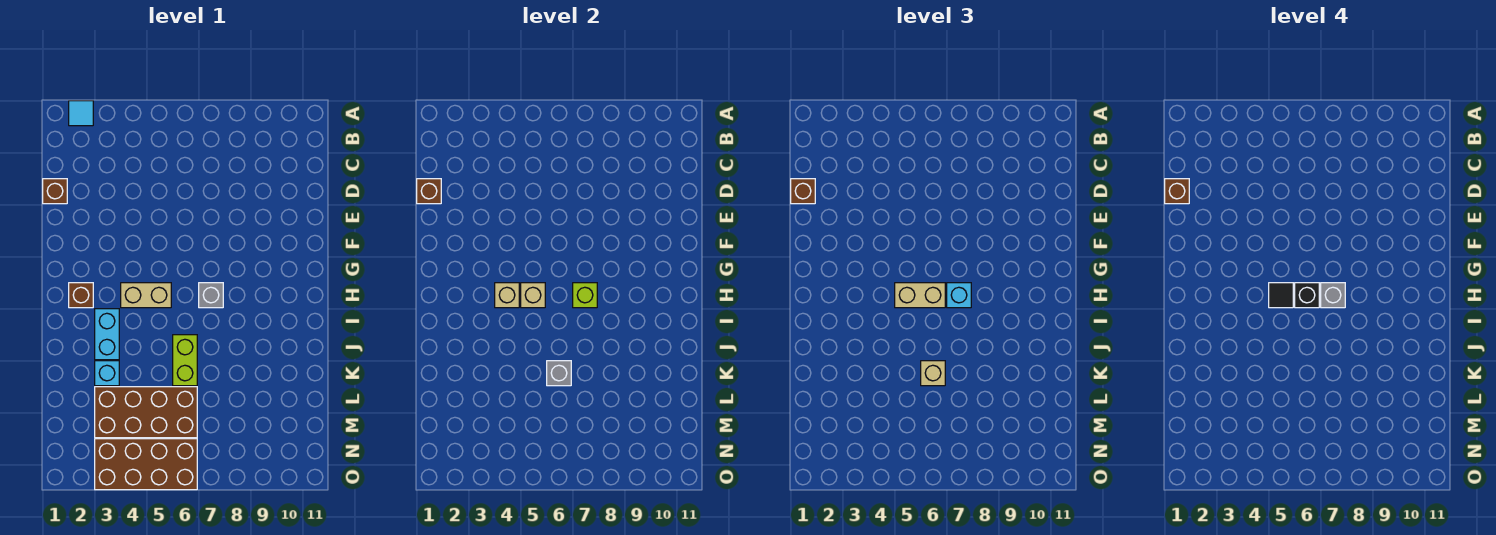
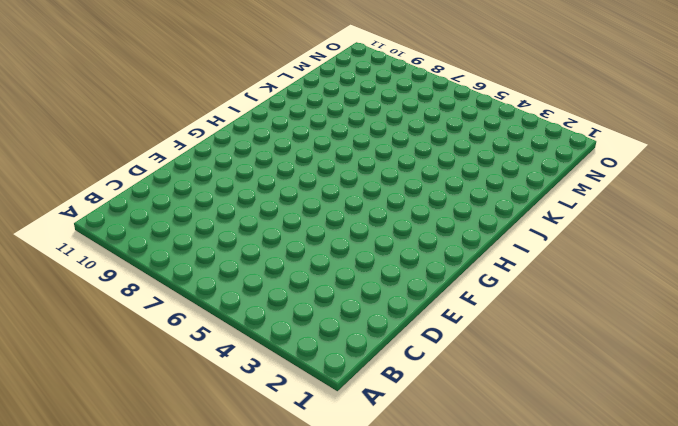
none -> cyan tile A2 level 1
none -> brown brick D1 level 1
none -> brown brick H2 level 1

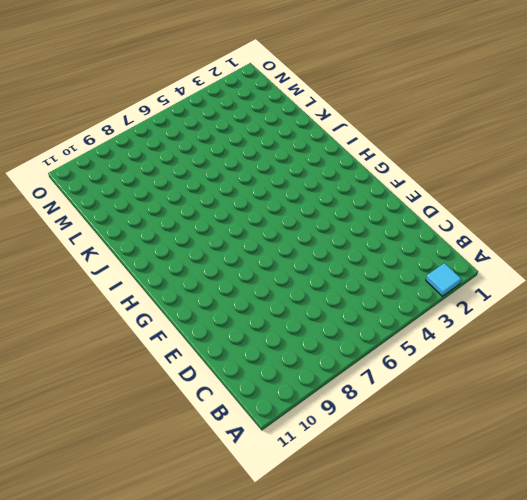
none -> brown brick D1 level 1
none -> brown brick H2 level 1
none -> tan brick H4:H5 level 1

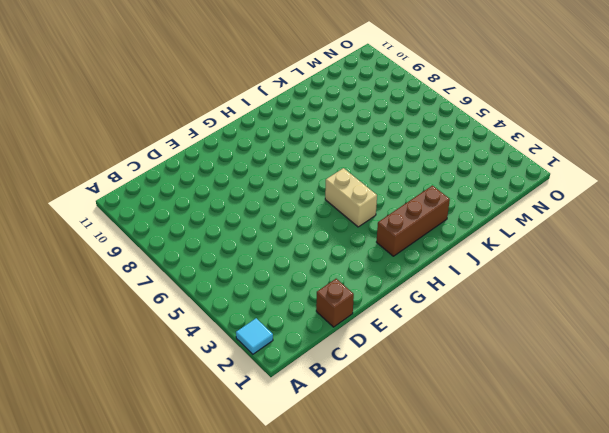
brown brick H2:J2 level 1 -> brown brick H2 level 1
none -> grey brick H7 level 1
none -> cyan brick I3:J3 level 1
none -> lime brick J6:K6 level 1

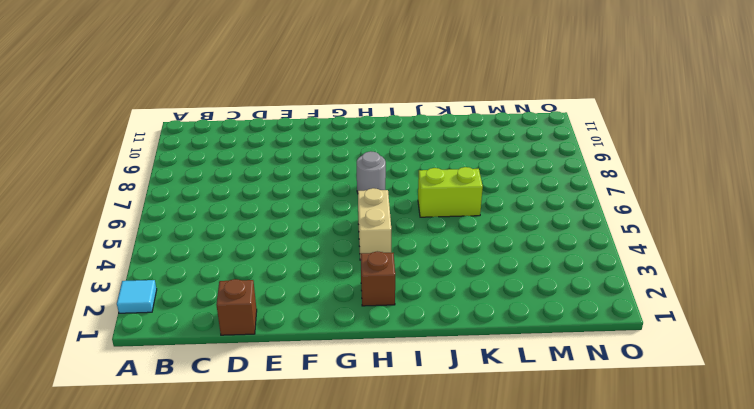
grey round brick H7 level 1 -> grey brick H7 level 1
none -> cyan brick I3:J3 level 1
none -> cyan brick K3 level 1
none -> brown brick L3:M6 level 1

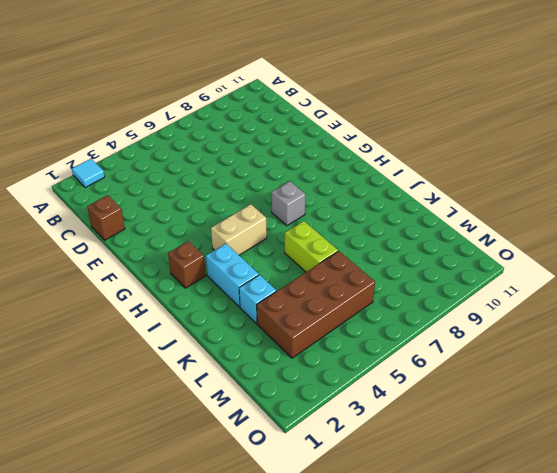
none -> brown brick N3:O6 level 1
none -> brown brick D1 level 2
none -> tan brick H4 level 2

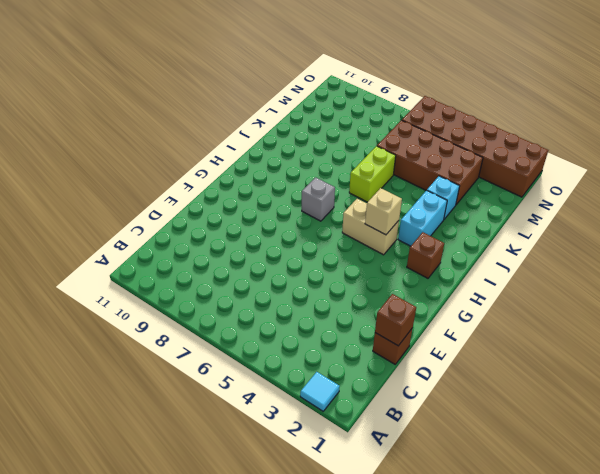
brown brick N1:O6 level 1 -> brown brick N3:O6 level 1
none -> tan brick H5 level 2
none -> lime brick H7 level 2
none -> grey brick K6 level 2

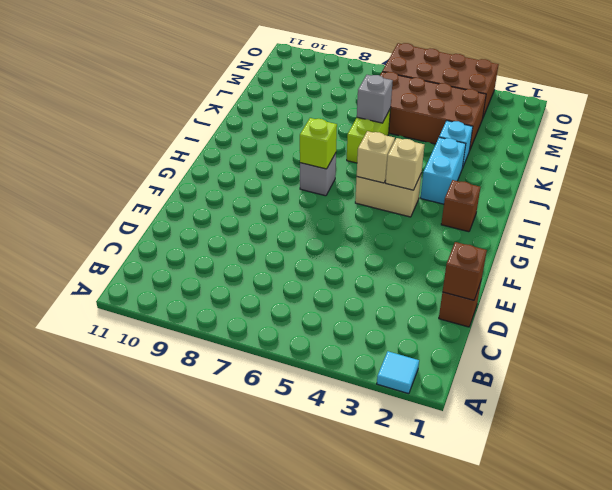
none -> brown brick D1 level 3
none -> tan brick H5:H6 level 3
none -> cyan brick H7 level 3

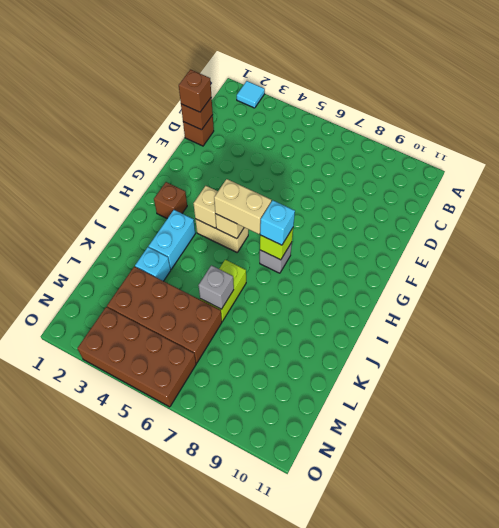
none -> tan brick K6 level 3
none -> brown brick D1 level 4
none -> black tile H5 level 4

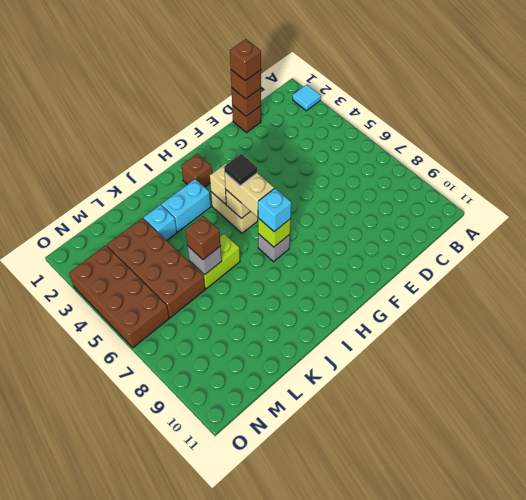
brown brick K6 level 3 -> tan brick K6 level 3
none -> black brick H6 level 4
none -> grey brick H7 level 4

